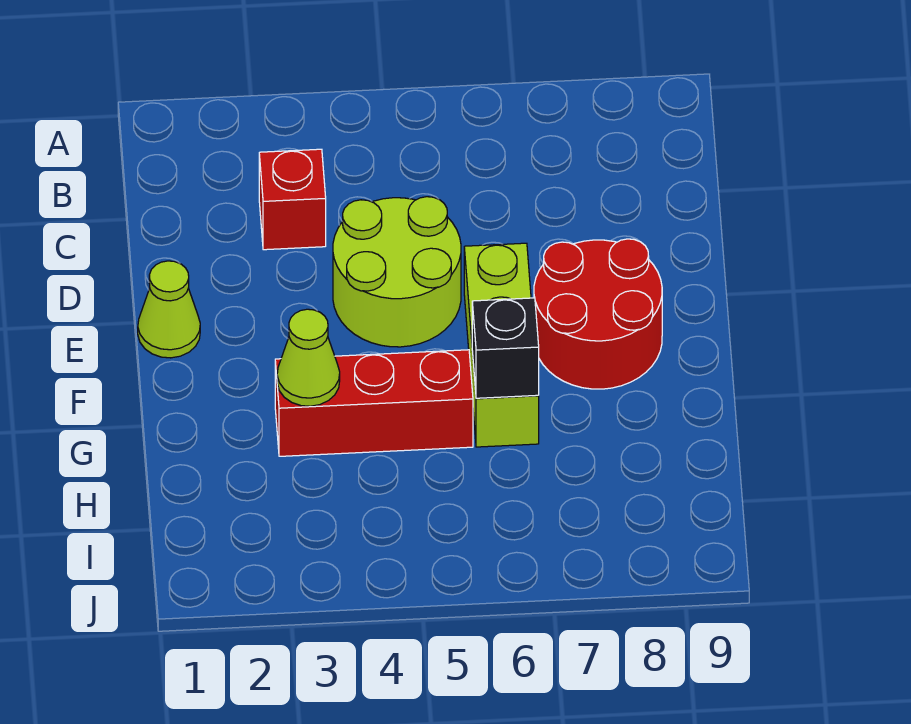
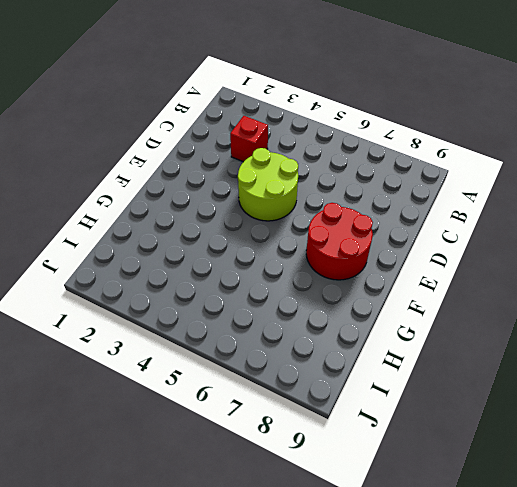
none -> lime cone E1 level 1
none -> lime brick E6:G6 level 1

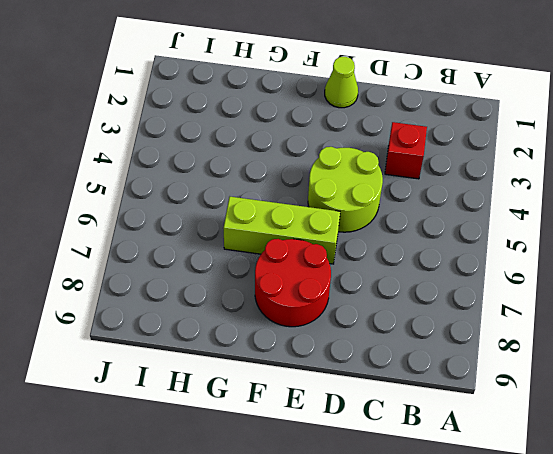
none -> red brick G3:G5 level 1
none -> lime cone G3 level 2

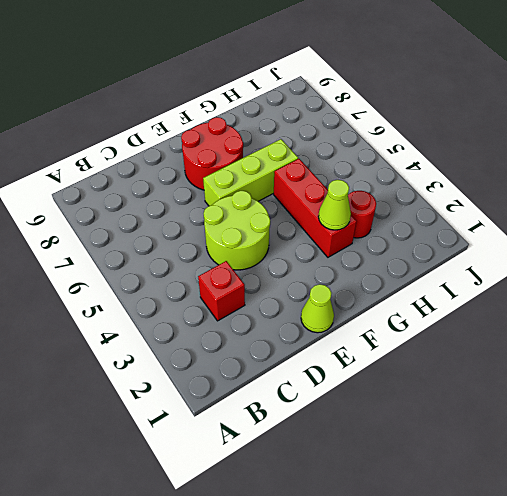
red round brick H3 level 1 -> none
none -> black brick G6 level 2

